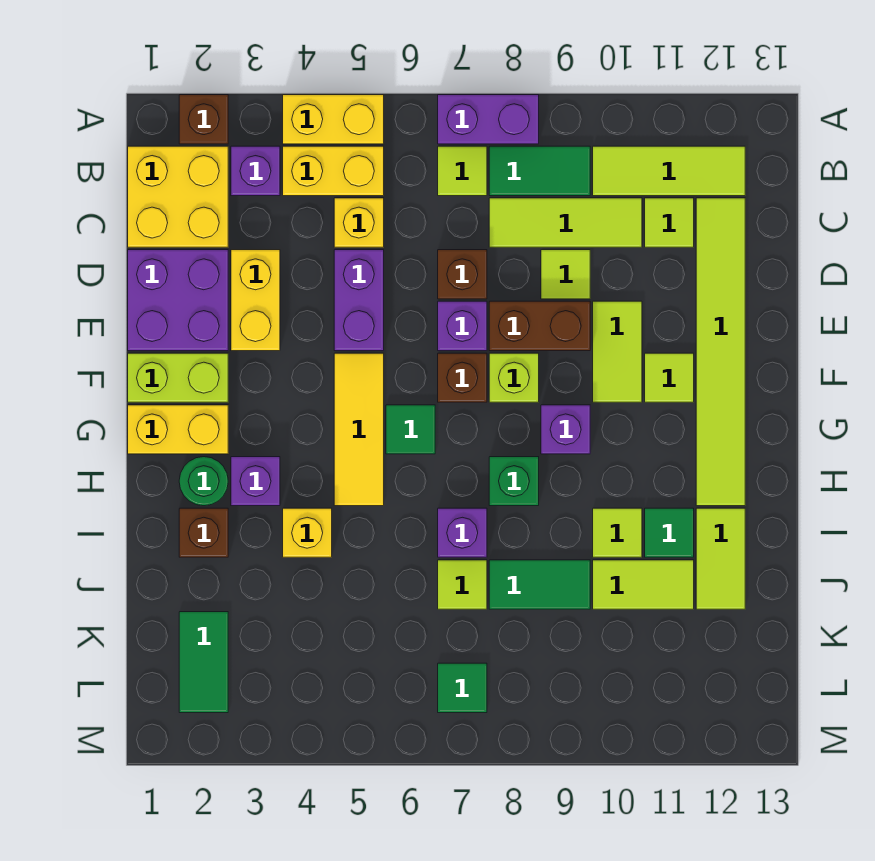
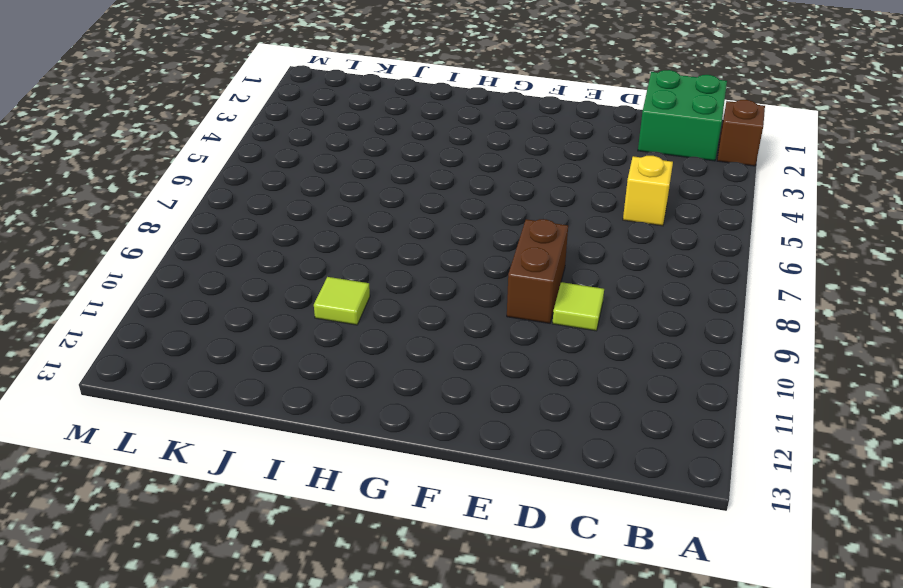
green brick B1:C2 level 1 -> yellow brick B1:C2 level 1
none -> yellow brick A4:A5 level 1
none -> purple brick A7:A8 level 1
none -> purple brick B3 level 1
none -> yellow brick B4:B5 level 1

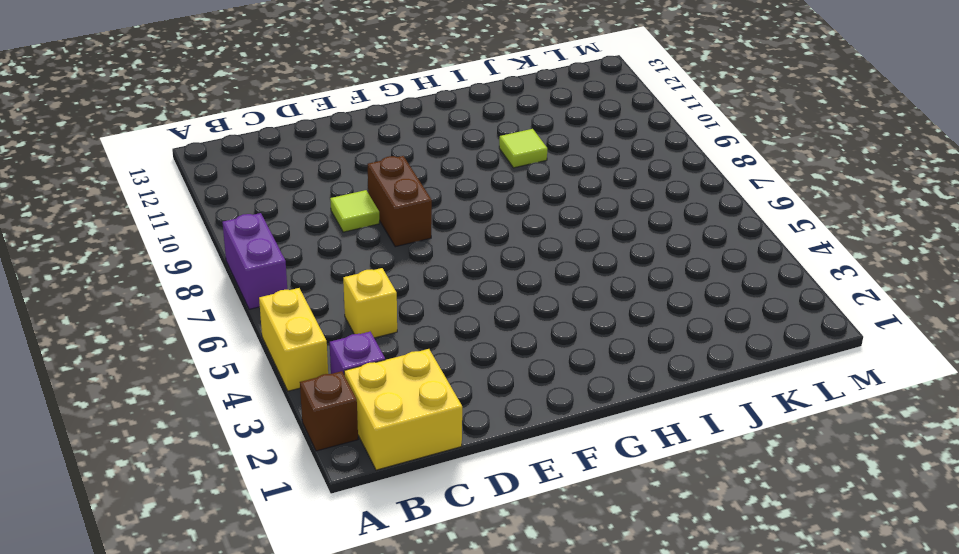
none -> yellow brick B4:B5 level 1
none -> lime tile B7 level 1
none -> green tile B8:B9 level 1
none -> lime tile B10:B12 level 1

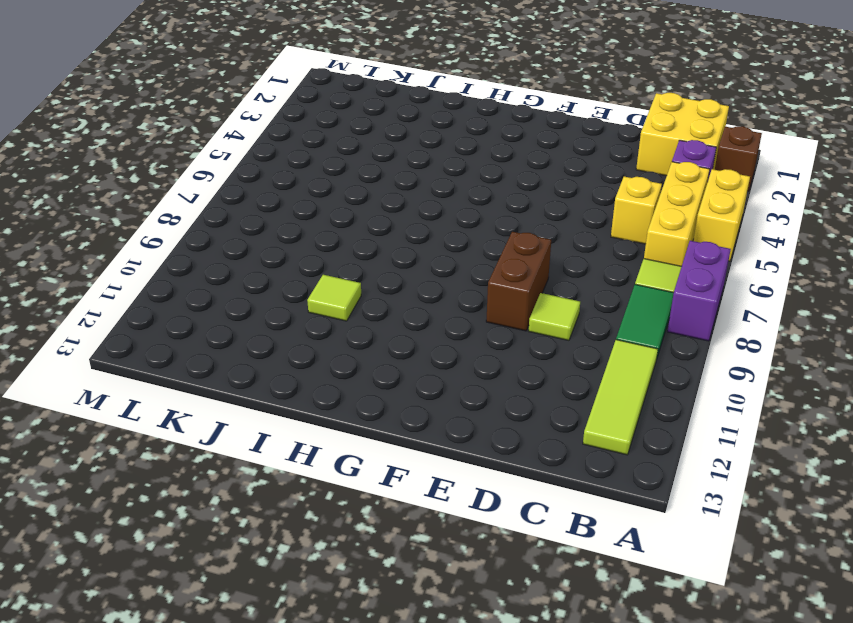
yellow brick B4:B6 level 1 -> yellow brick B4:B5 level 1
none -> lime tile C8:C10 level 1
none -> lime tile C11 level 1
none -> lime tile C12:H12 level 1
none -> purple brick D1:E2 level 1

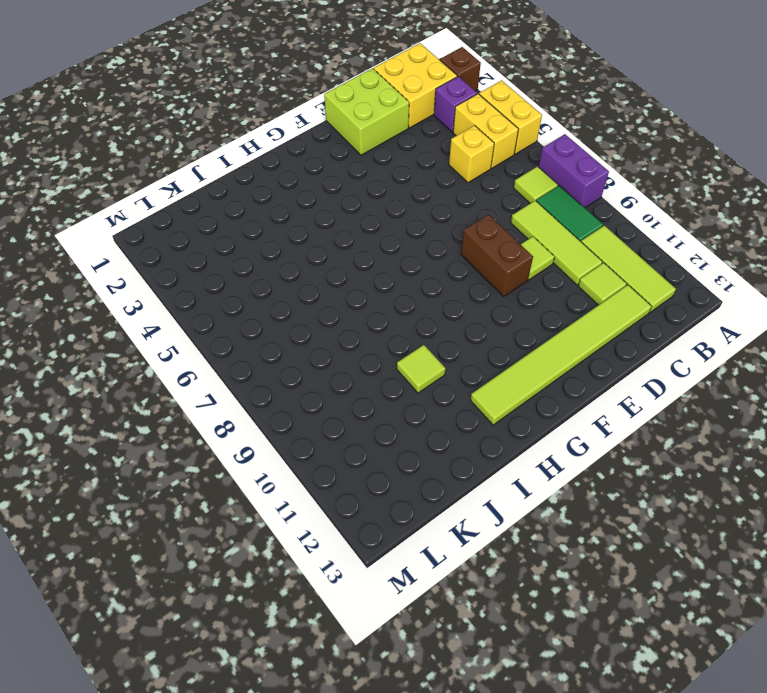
lime brick D1:E2 level 1 -> purple brick D1:E2 level 1
none -> yellow brick D3:E3 level 1
none -> purple brick D5:E5 level 1
none -> brown brick D7 level 1
none -> purple brick E7 level 1

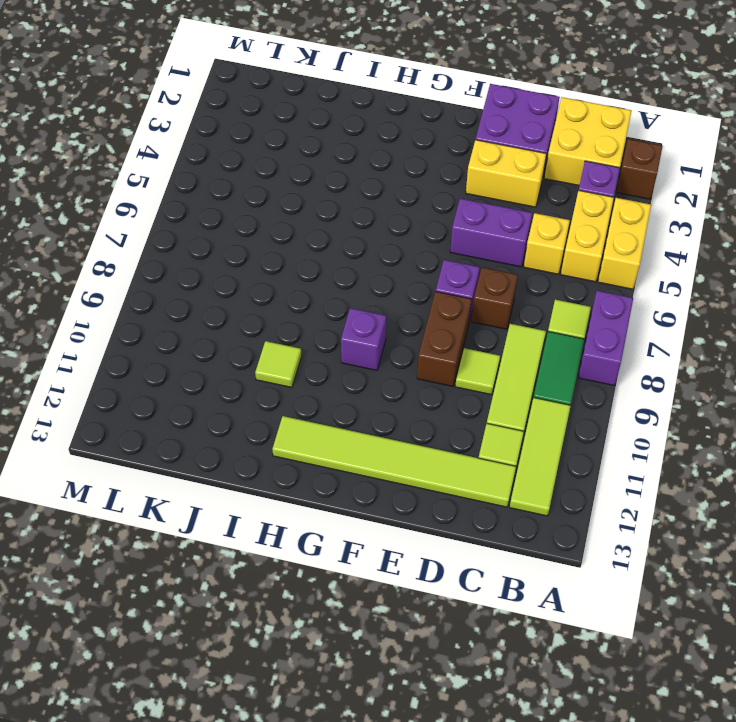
none -> lime tile E10:F10 level 1
none -> lime brick F1:F2 level 1
none -> yellow tile F5:H5 level 1
none -> brown brick F7 level 1

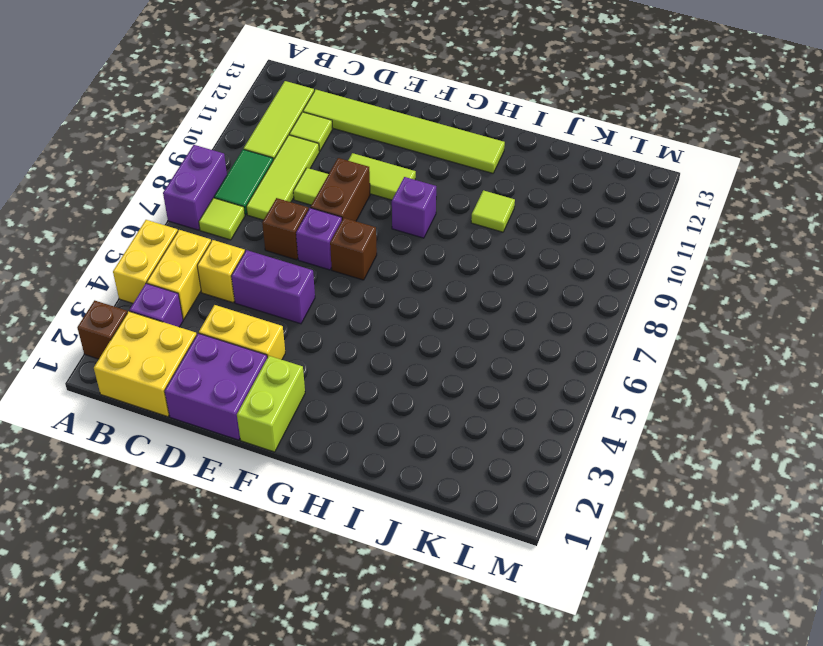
none -> yellow tile F5:H5 level 1
none -> lime brick F8 level 1
none -> lime tile F11 level 1
none -> yellow brick G1:G2 level 1

